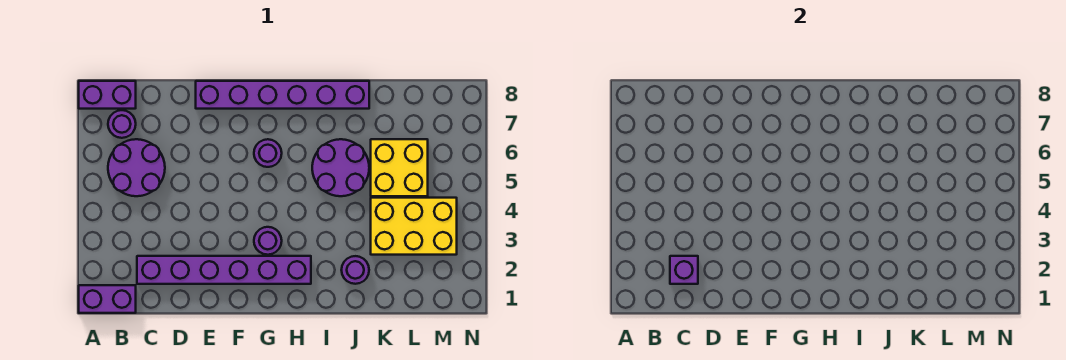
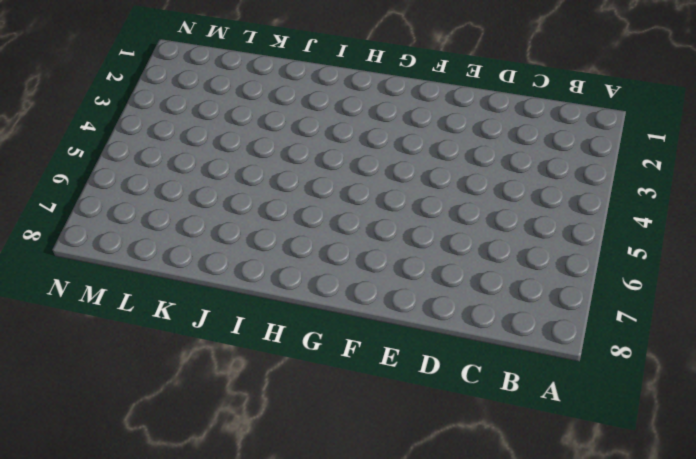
none -> purple brick A1:B1 level 1
none -> purple brick A8:B8 level 1
none -> purple round brick B5:C6 level 1

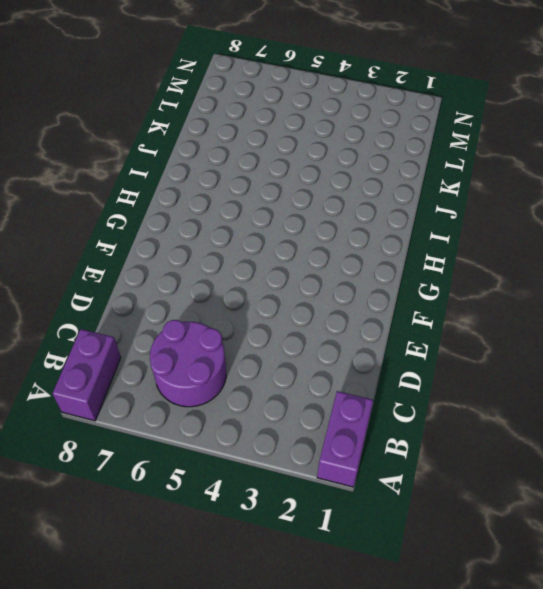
none -> purple round brick B7 level 1
none -> purple brick C2:H2 level 1
none -> purple brick E8:J8 level 1

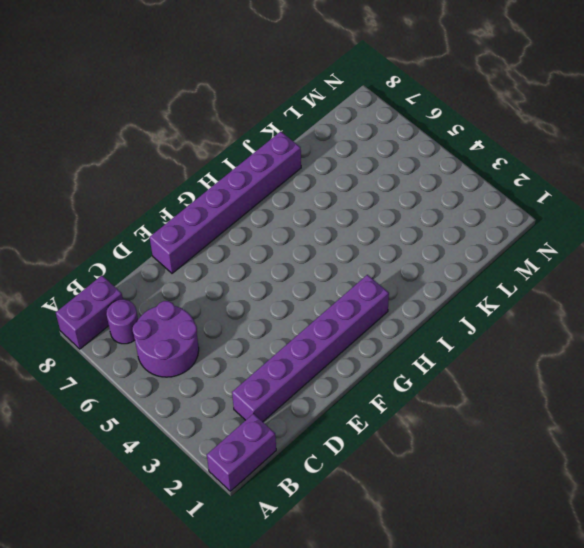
none -> purple round brick G3 level 1
none -> purple round brick G6 level 1
none -> purple round brick I5:J6 level 1

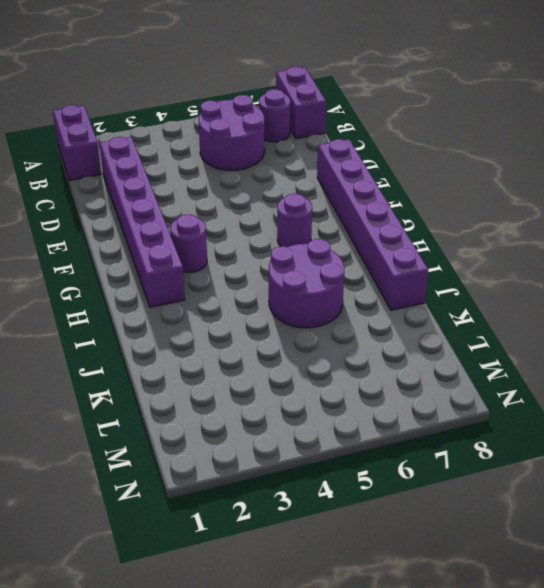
none -> purple round brick J2 level 1
none -> yellow brick K3:M4 level 1
none -> yellow brick K5:L6 level 1

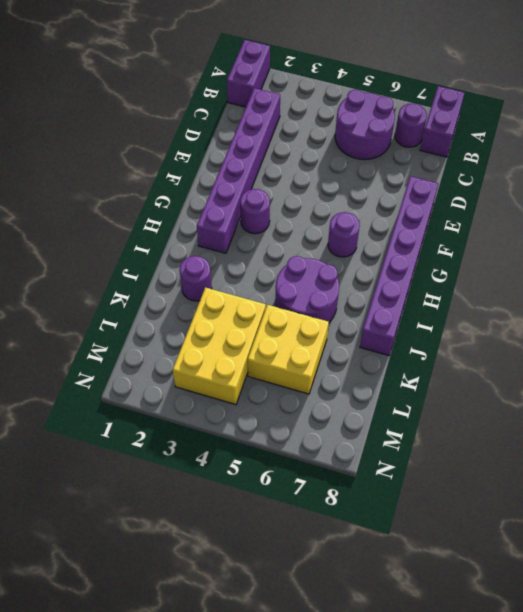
none -> purple brick C2 level 2

